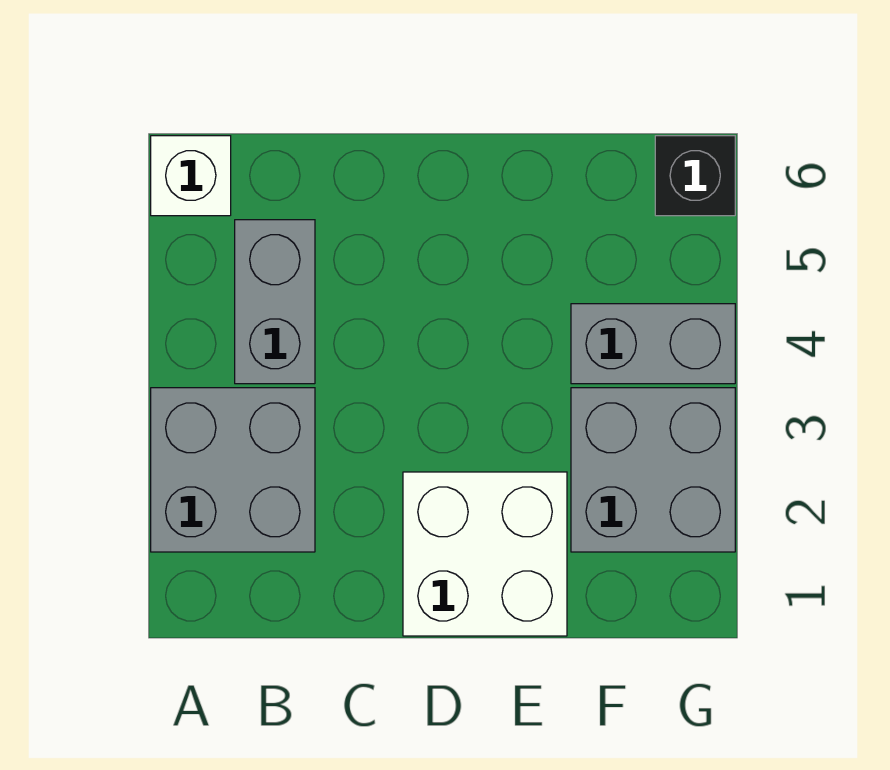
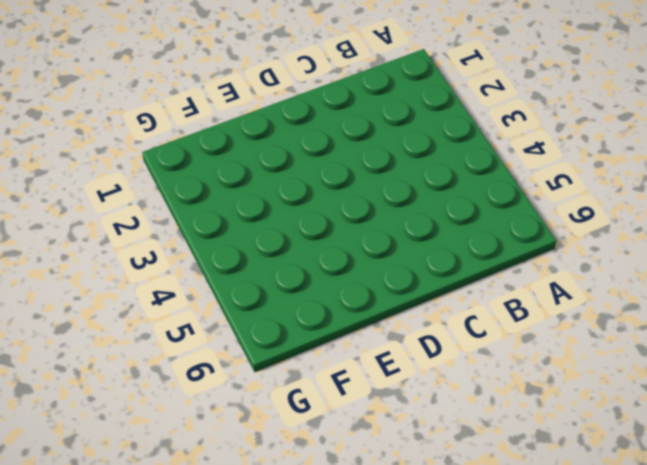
none -> grey brick A2:B3 level 1
none -> white brick A6 level 1

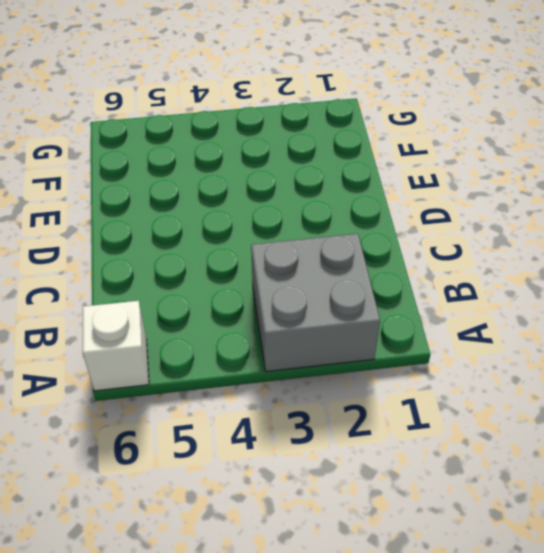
none -> grey brick B4:B5 level 1
none -> white brick D1:E2 level 1

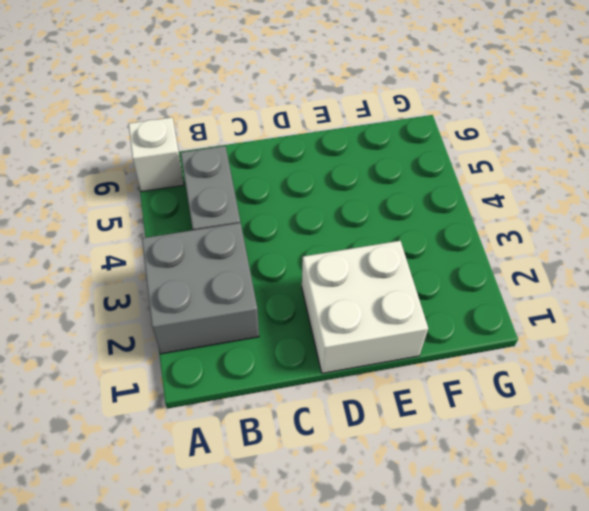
none -> grey brick F2:G3 level 1
none -> grey brick F4:G4 level 1

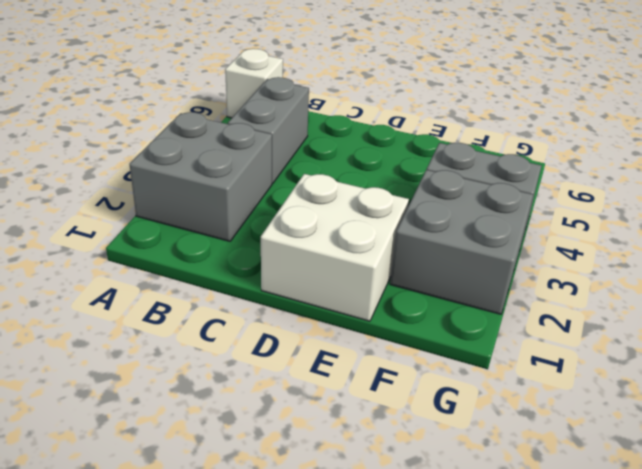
none -> black brick G6 level 1

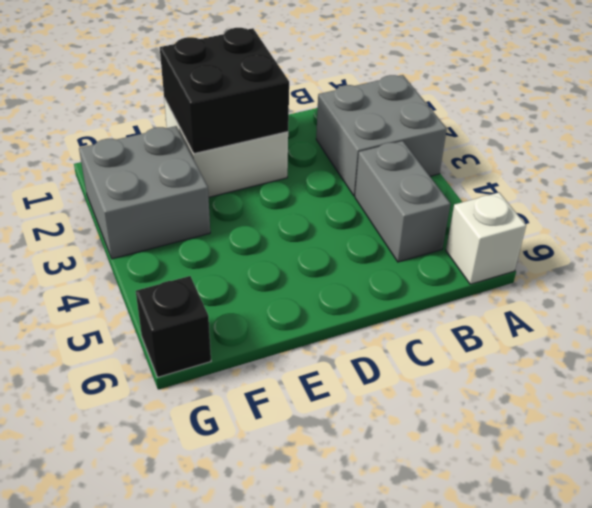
black brick D1:E2 level 2 -> none
none -> grey brick F4:G4 level 1

